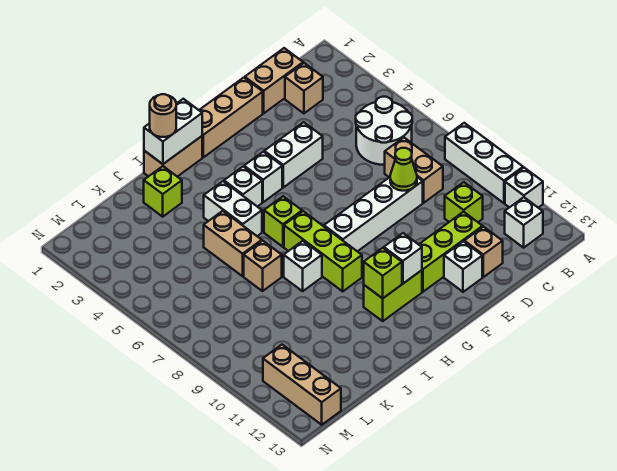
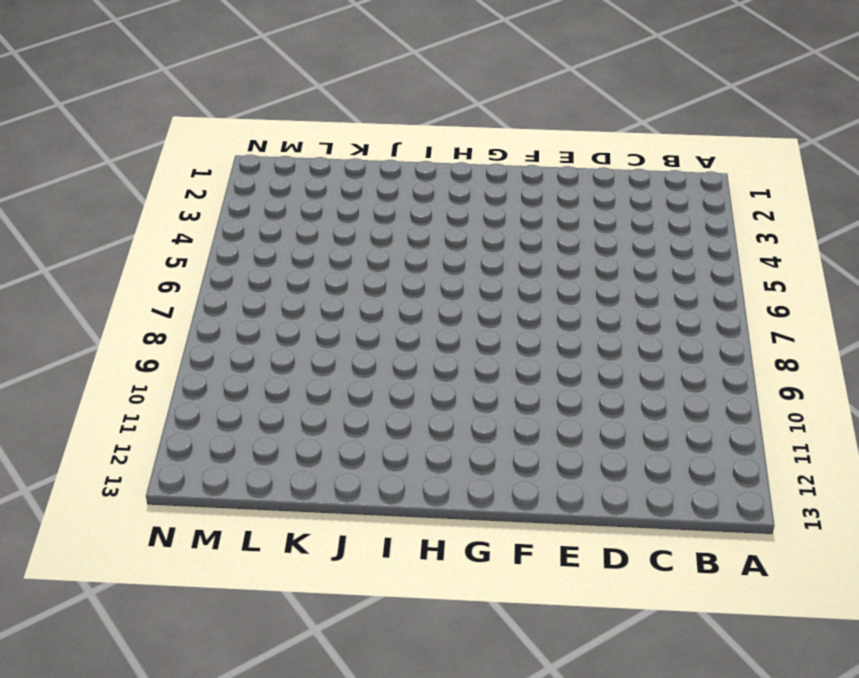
none -> white brick A8:A10 level 1
none -> white brick A11 level 1
none -> white round brick B5:C6 level 1
none -> white brick B12 level 1

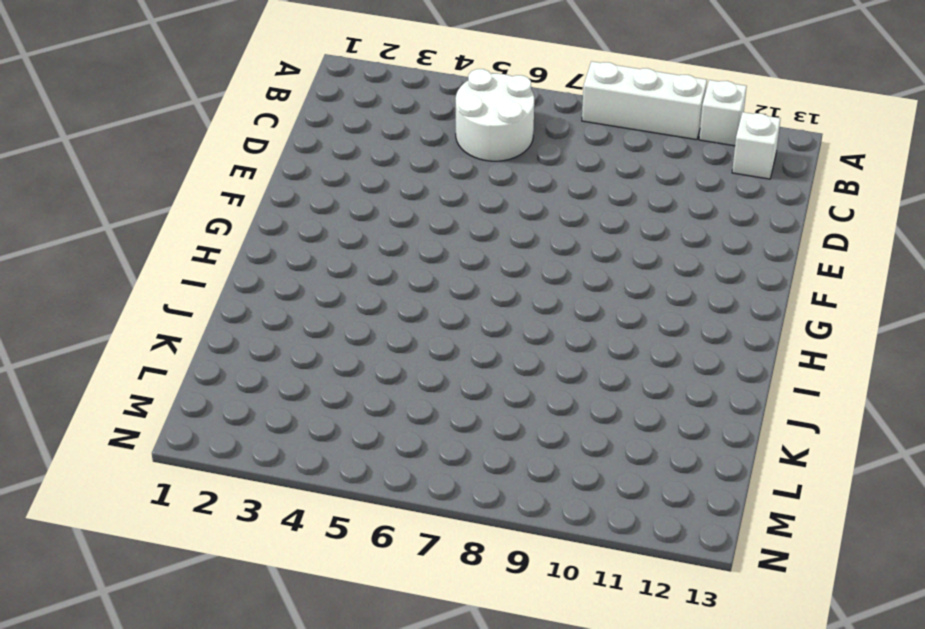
none -> tan brick C1:D1 level 1
none -> tan brick C2 level 1
none -> tan brick C7:C8 level 1
none -> lime brick C10 level 1

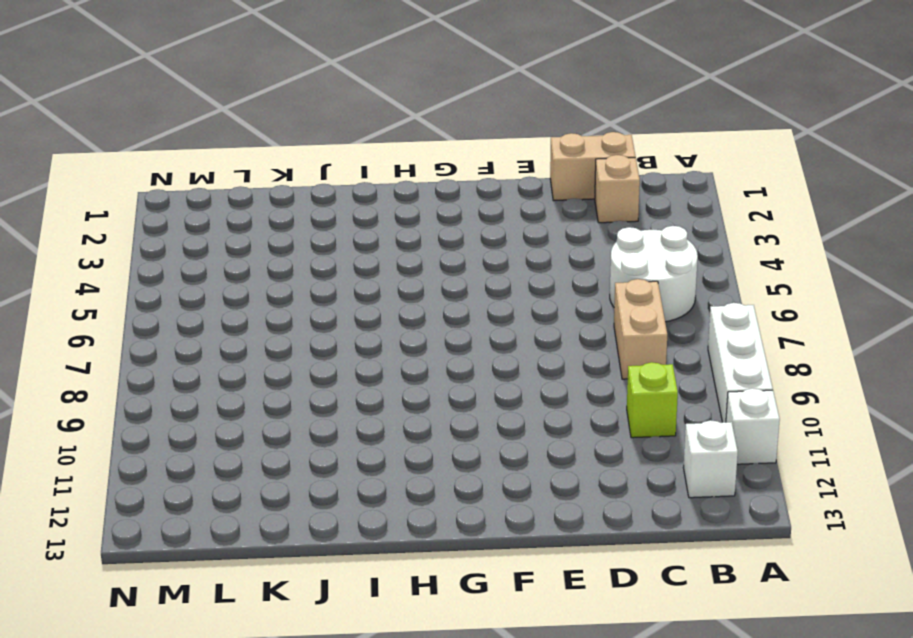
none -> white brick D8:G8 level 1
none -> lime brick D11:F11 level 1
none -> tan brick D12 level 1
none -> tan brick E1:G1 level 1

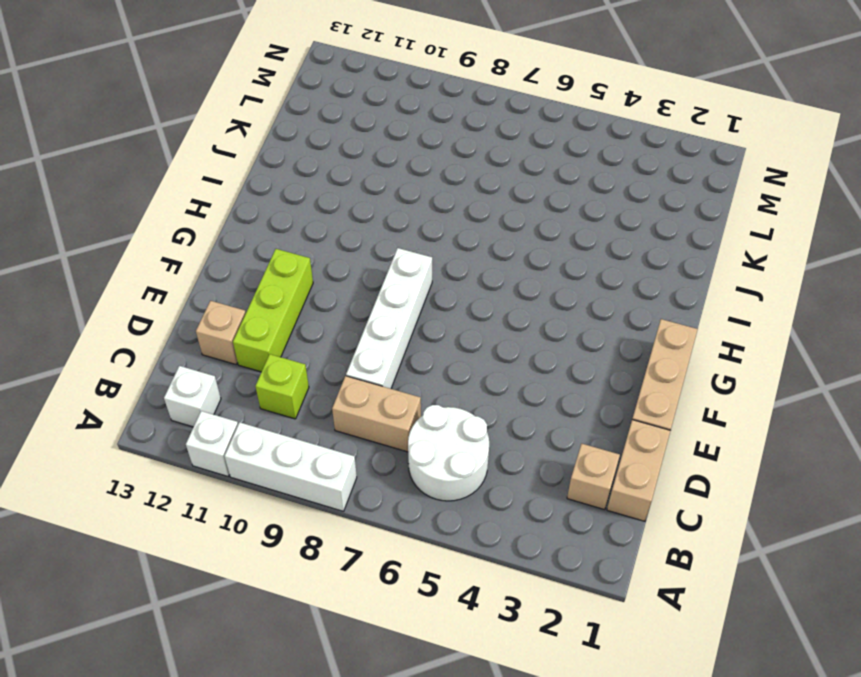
none -> white brick E4:F4 level 1
none -> white brick E12 level 1
none -> white brick G4 level 1
none -> lime brick G11:H11 level 1

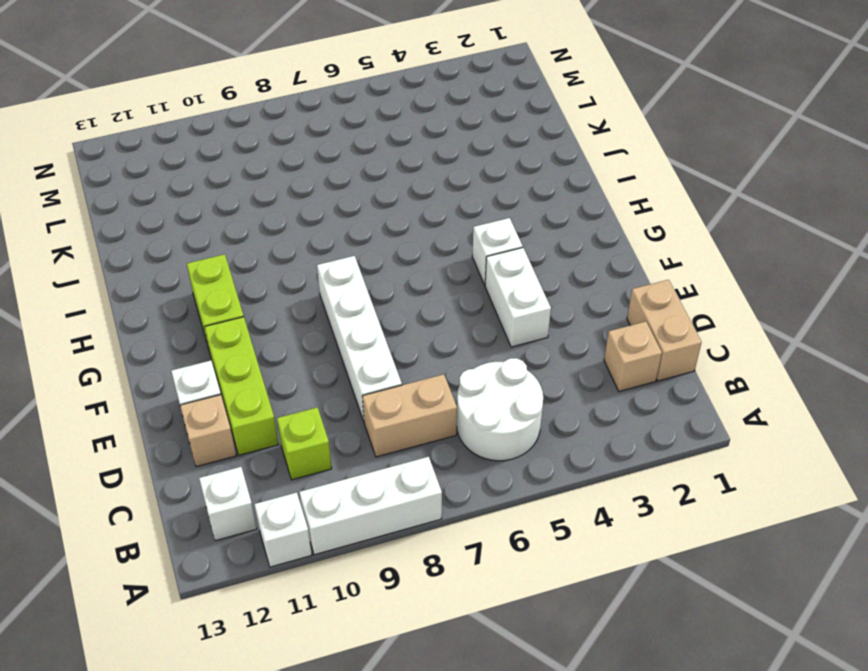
none -> tan brick E1:G1 level 1
none -> tan brick H1:I1 level 1
none -> white brick H4 level 1
none -> lime brick H6 level 1

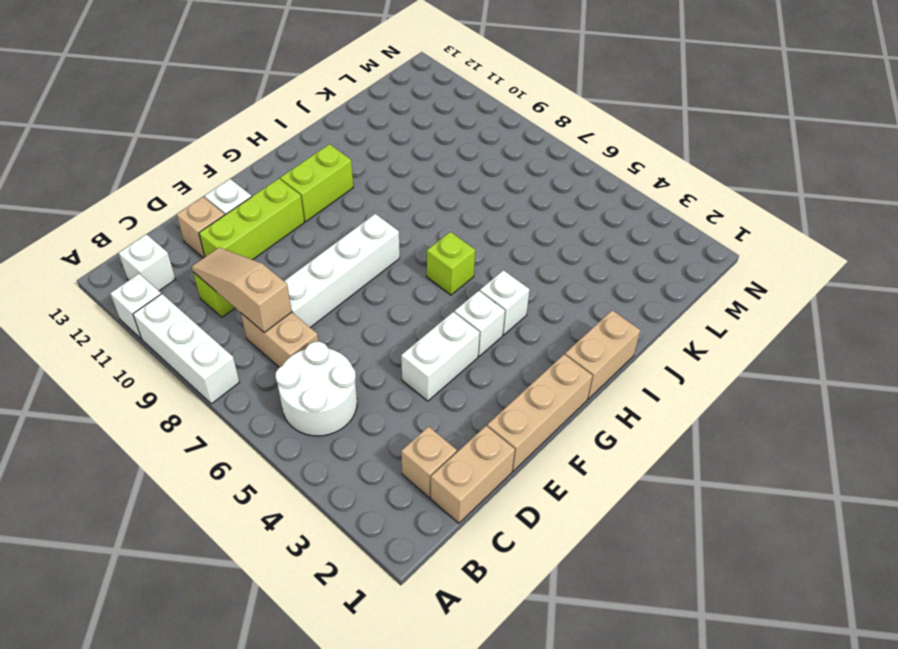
tan slope C8:C10 level 2 top 8 -> none
none -> lime brick H7:H9 level 1
none -> white brick I4:I5 level 1
none -> white brick I8 level 1
none -> lime brick J2 level 1

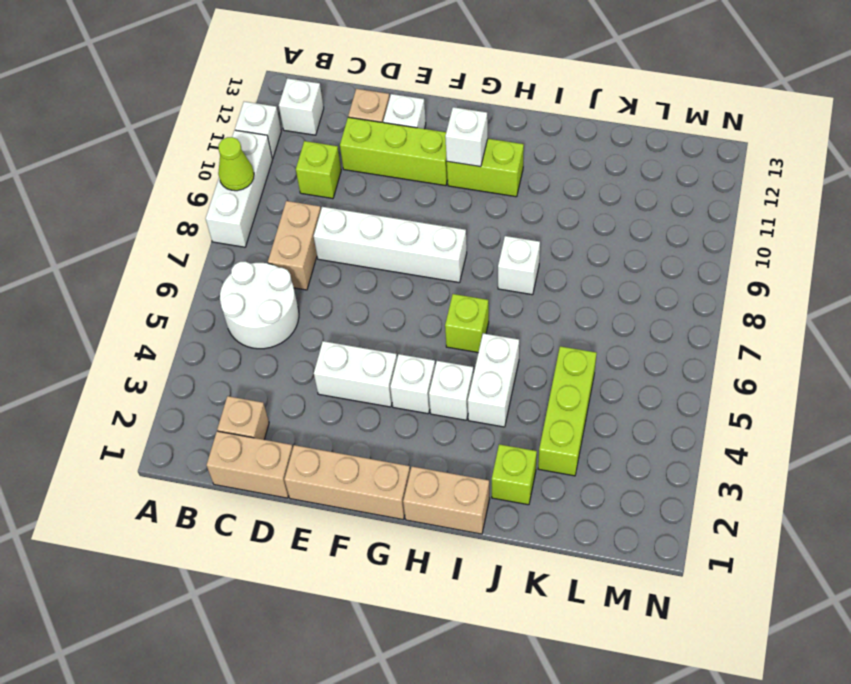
lime cone A9 level 2 -> lime cone D8 level 2
lime brick K3:K5 level 1 -> lime brick H7:H9 level 1
none -> tan brick J5:J6 level 1
none -> tan brick J7 level 1
none -> tan brick M11:M13 level 1
none -> white brick H1:I1 level 2

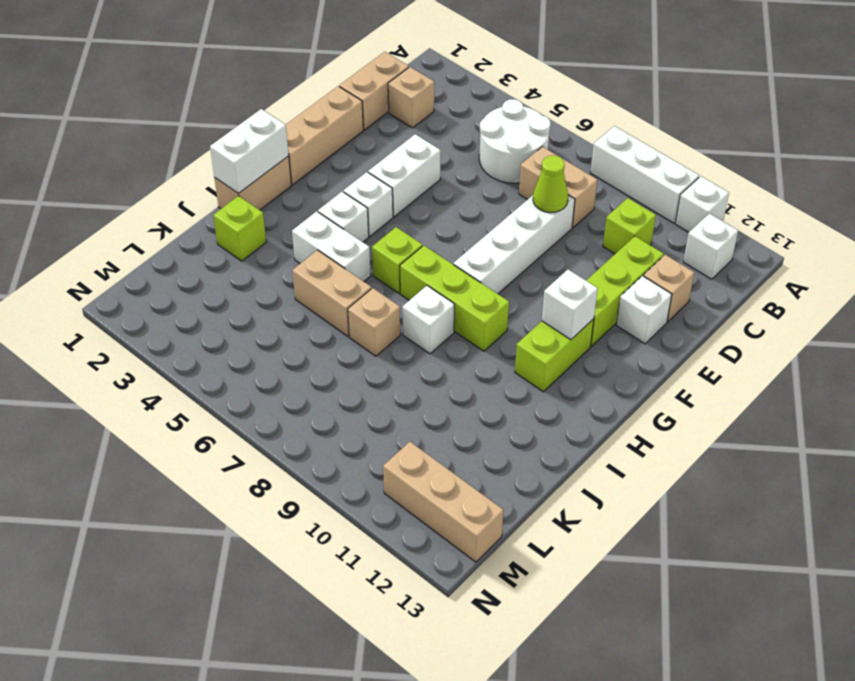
none -> lime brick H11 level 2
none -> tan round brick I1 level 3

